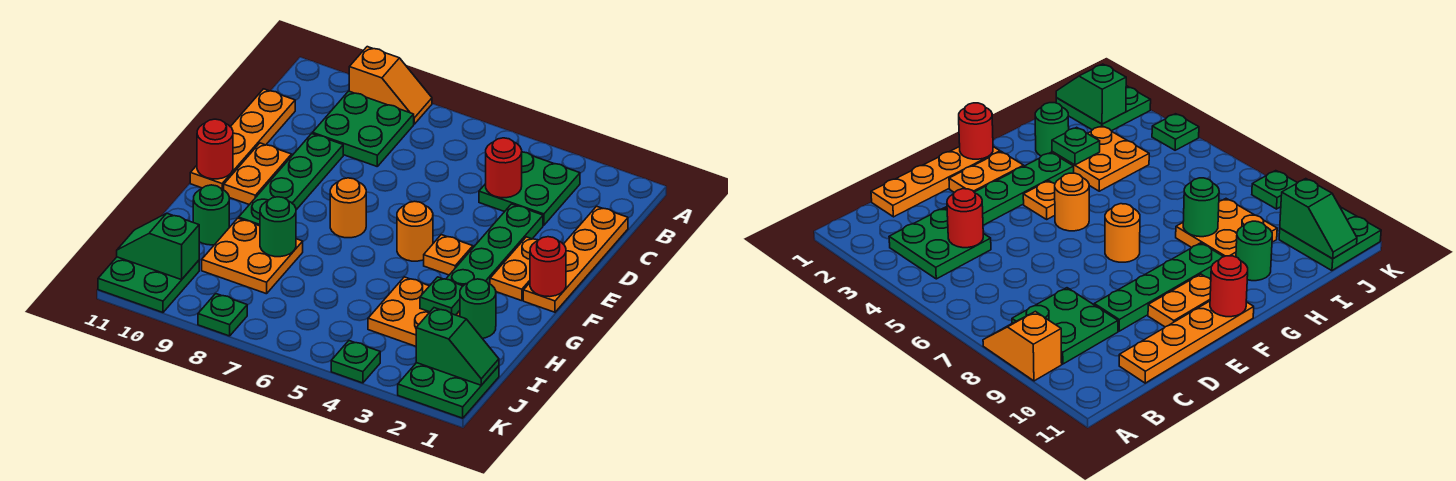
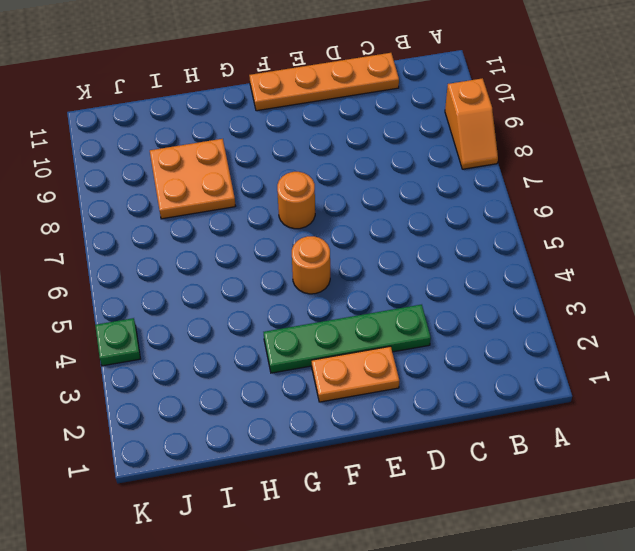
none -> green plate B3:C4 level 1
none -> green plate B8:C9 level 1
none -> orange plate C1:F1 level 1

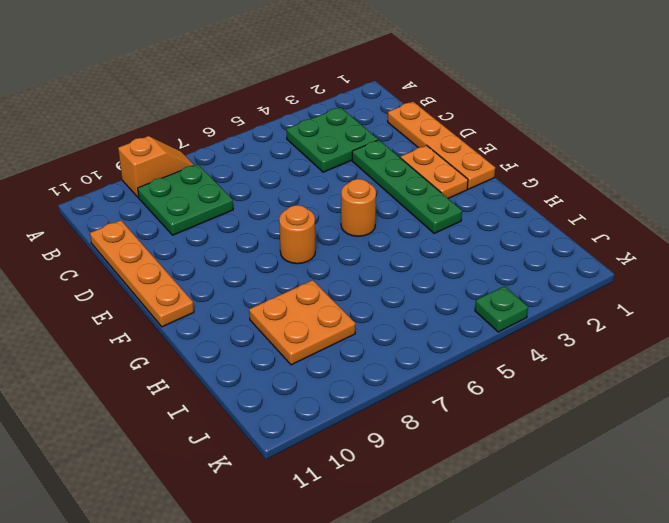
none -> green plate D9:G9 level 1
none -> orange plate E10:F10 level 1
none -> orange plate F4 level 1

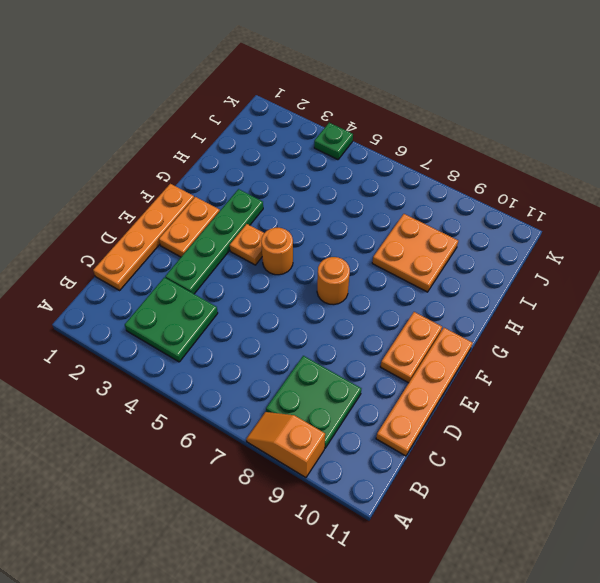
none -> green plate D9:G9 level 1
none -> green round brick H2 level 1
none -> orange plate H3:I4 level 1

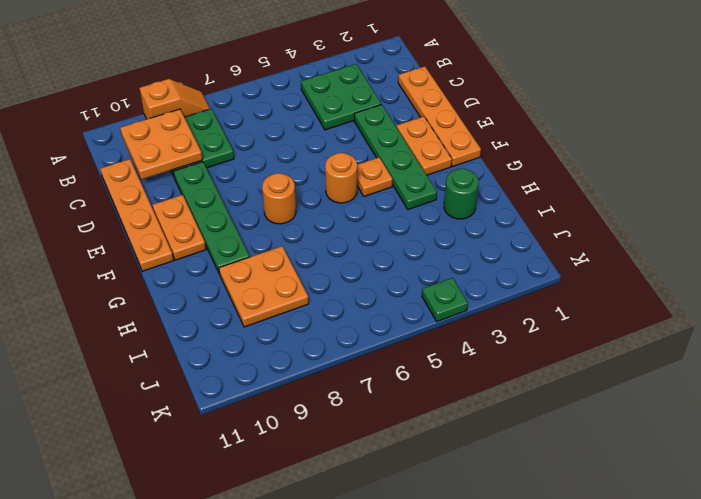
orange plate B9:C10 level 2 -> orange plate H3:I4 level 1
none -> green round brick H10 level 1
none -> green plate J1:K2 level 1
none -> green plate J10:K11 level 1

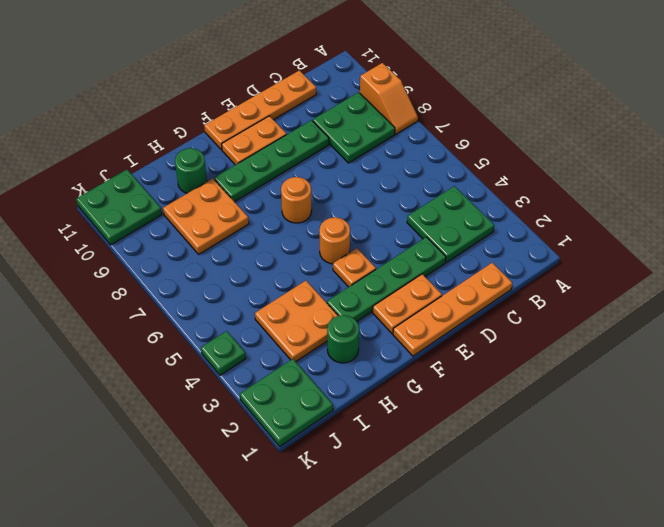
none -> green plate K8 level 1
none -> red round brick C4 level 2
none -> red round brick F1 level 2

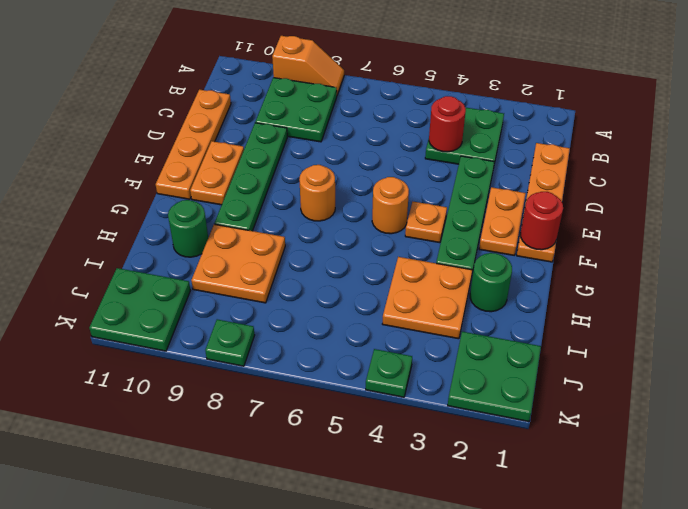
none -> red round brick F11 level 2
none -> green plate H3 level 2
none -> green round brick H8 level 2

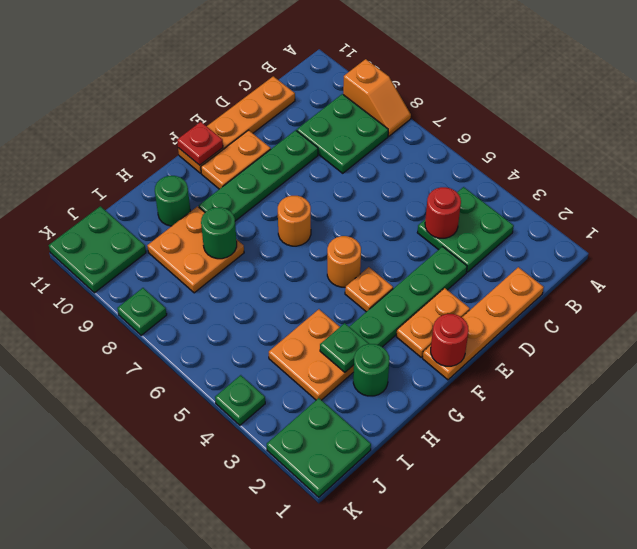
red plate F11 level 2 -> red round brick F11 level 2
none -> green slope J1:J2 level 2 top 2
none -> green slope J10:J11 level 2 top 10

